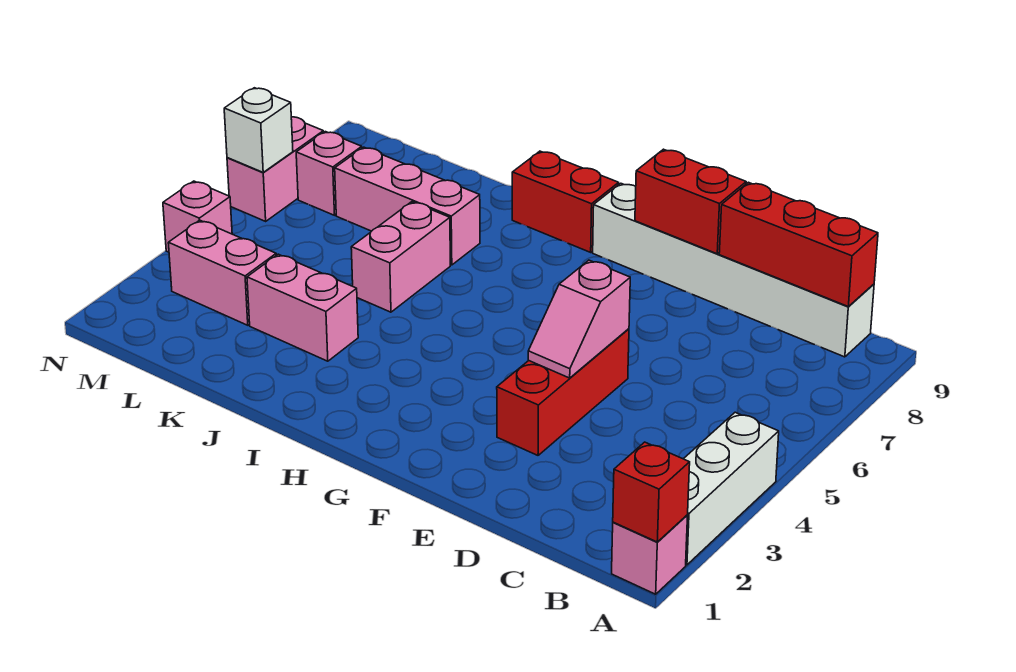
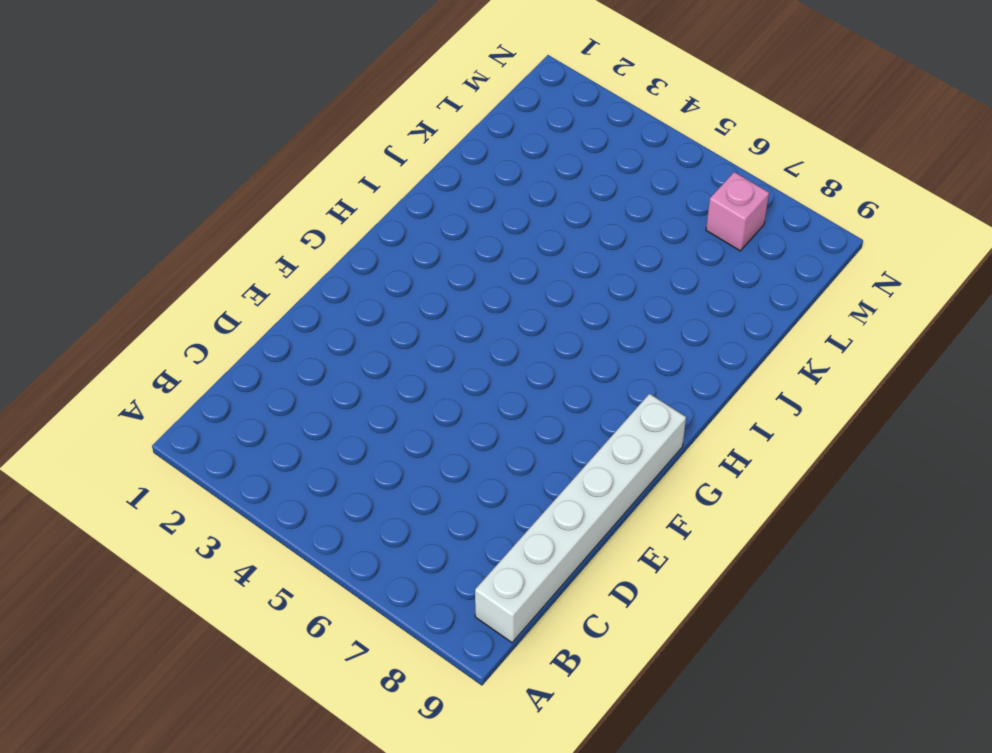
none -> pink brick A1 level 1
none -> white brick A2:A4 level 1
none -> red brick E3:E5 level 1

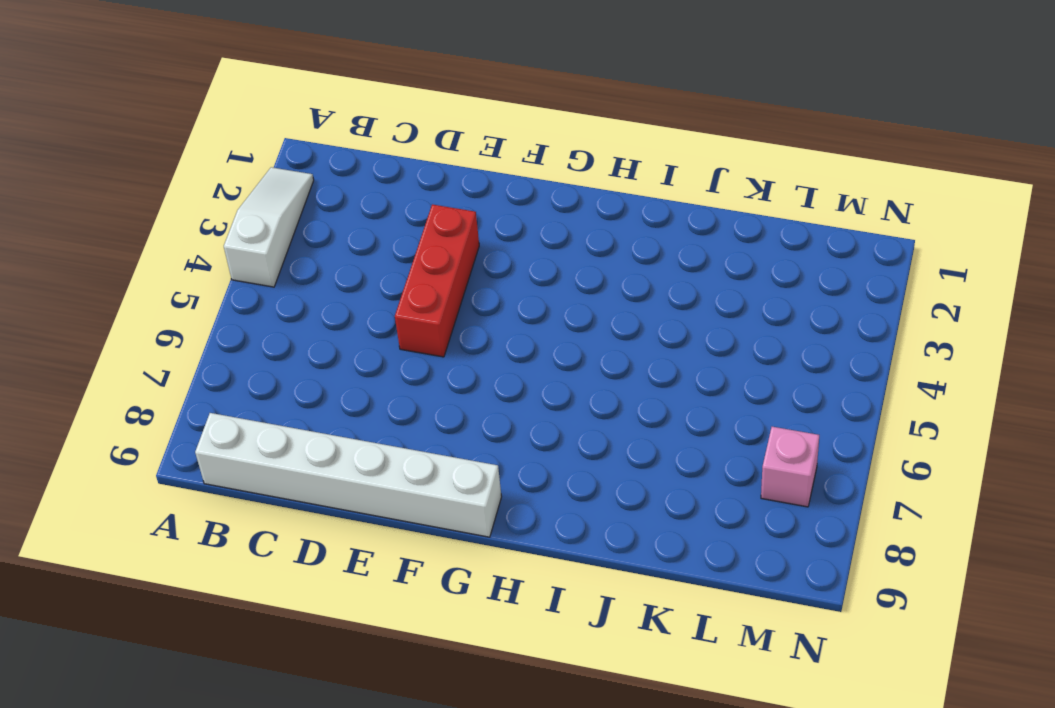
white slope A2:A4 level 1 top 4 -> white brick A2:A4 level 1
none -> pink brick A1 level 1
none -> red brick H9:I9 level 1
none -> pink brick J3:K3 level 1

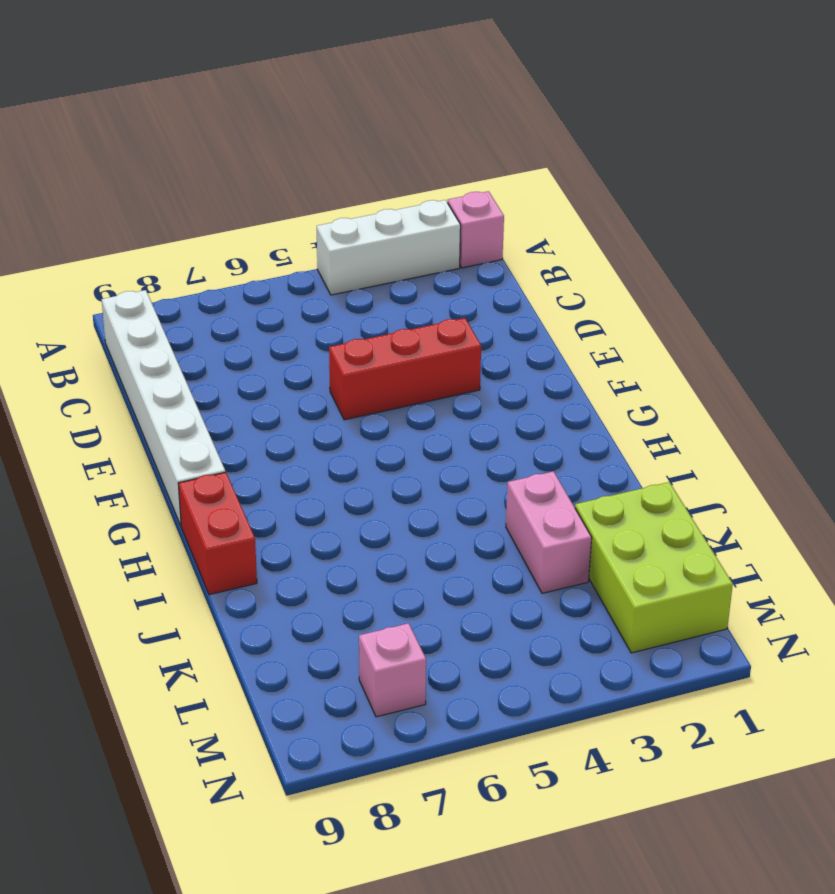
lime brick K1:M2 level 1 -> none
none -> pink brick J5:J6 level 1
none -> pink brick J7:L7 level 1
none -> pink brick L3:M3 level 1

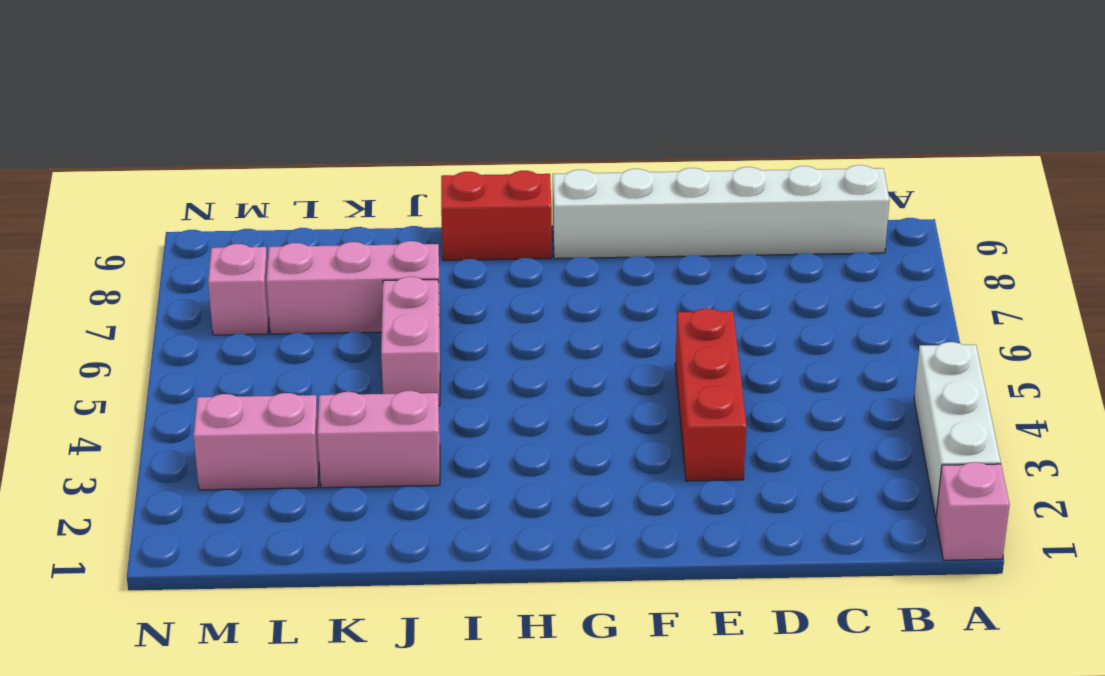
none -> pink brick N4 level 1
none -> pink brick N6:N7 level 1
none -> red brick A1 level 2

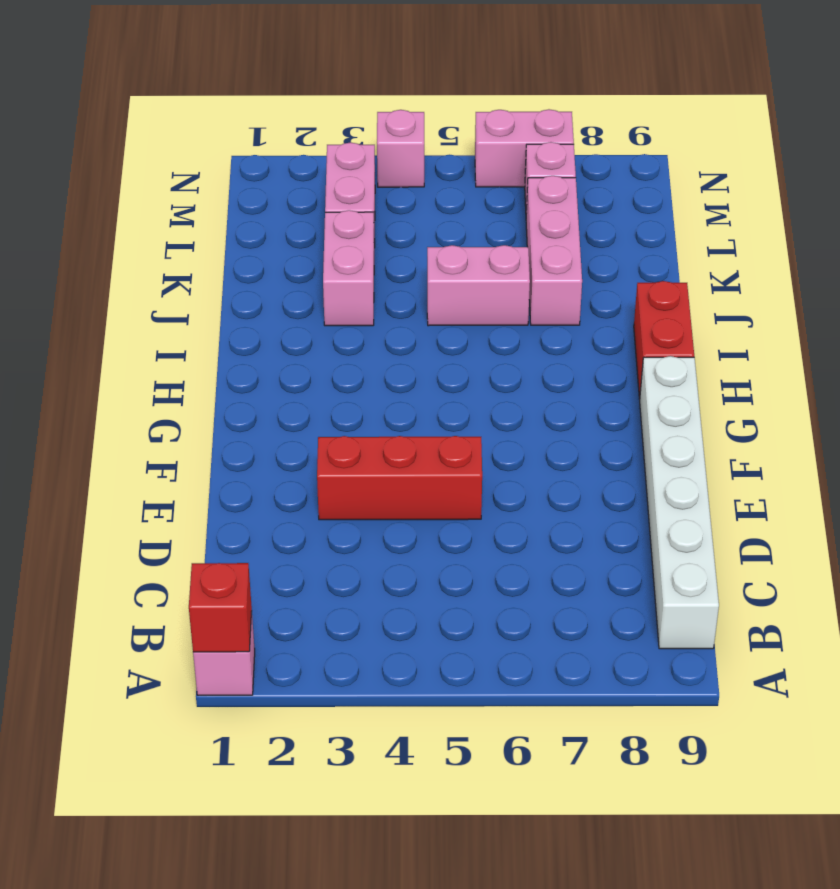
none -> white brick A2:A4 level 1
none -> red brick B9:D9 level 2
none -> pink slope E4:E5 level 2 top 5

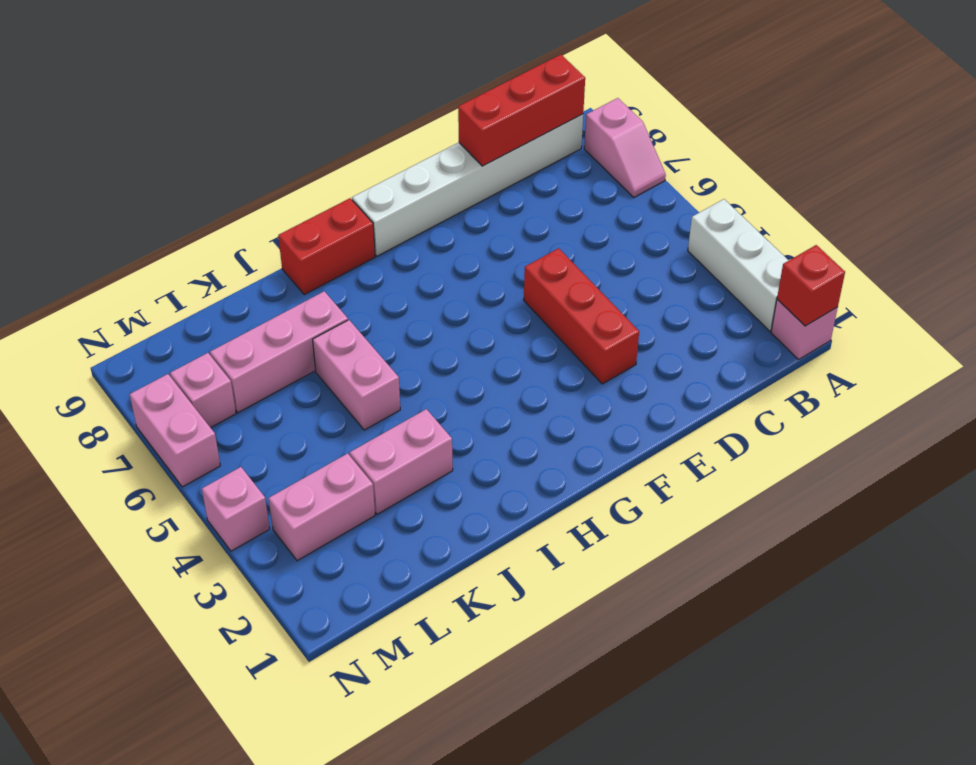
pink slope A7:A8 level 1 top 8 -> pink slope E4:E5 level 2 top 5
none -> red brick E9:F9 level 2
none -> white brick N6 level 2

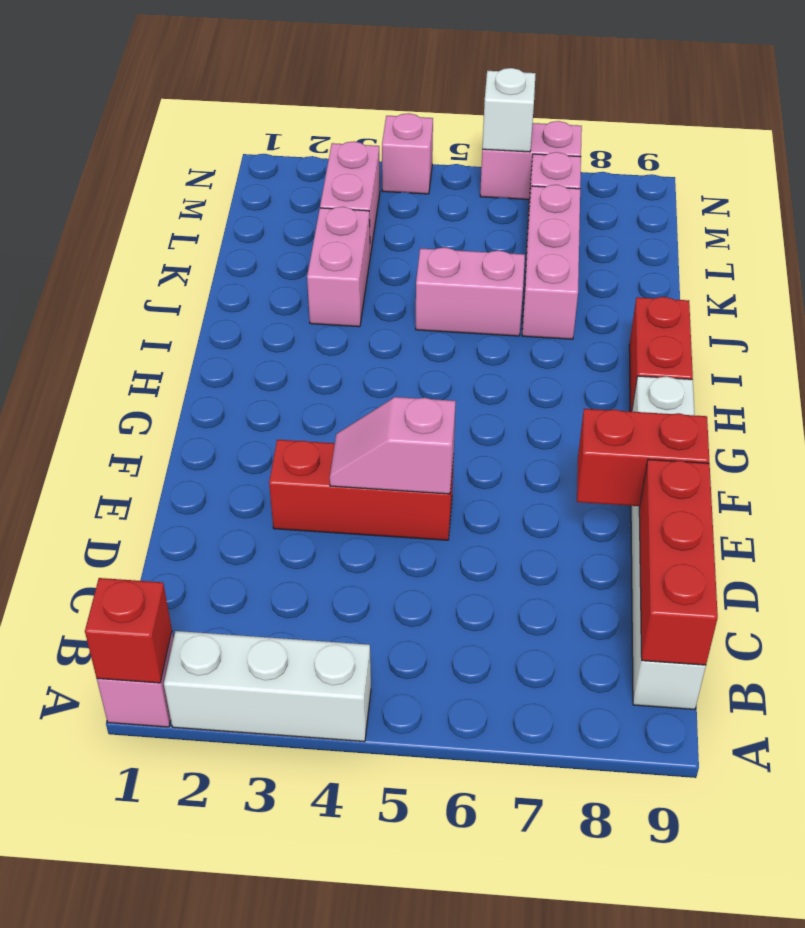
red brick E8:E9 level 2 -> red brick E9:F9 level 2

